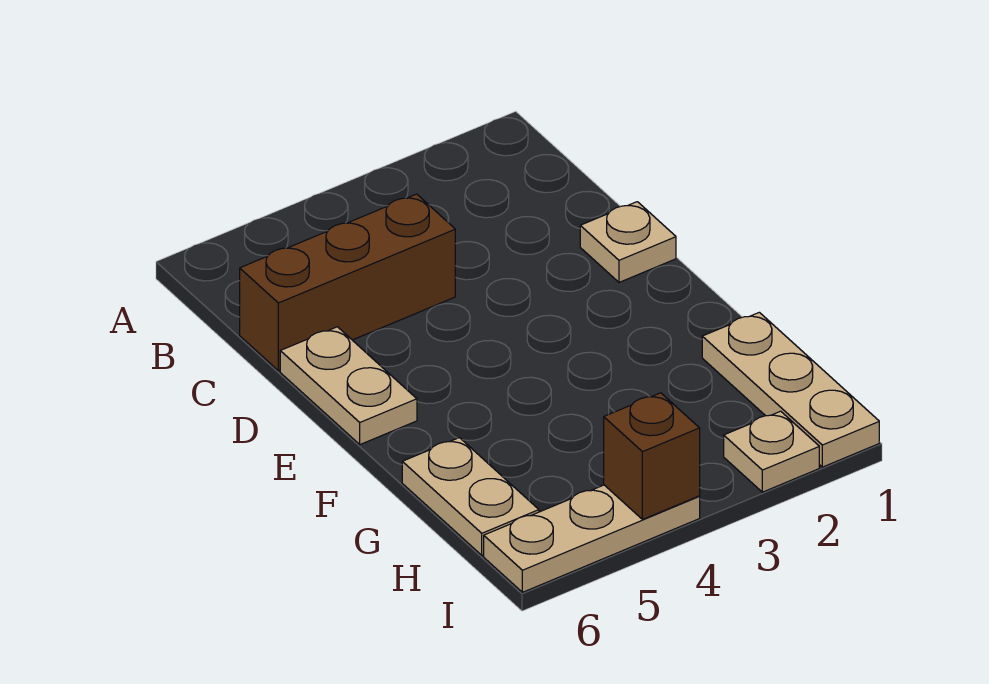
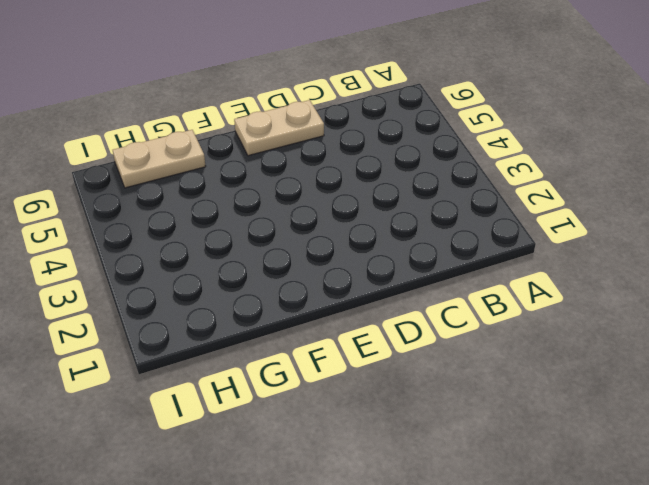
none -> brown brick C4:C6 level 1
none -> tan plate D1 level 1

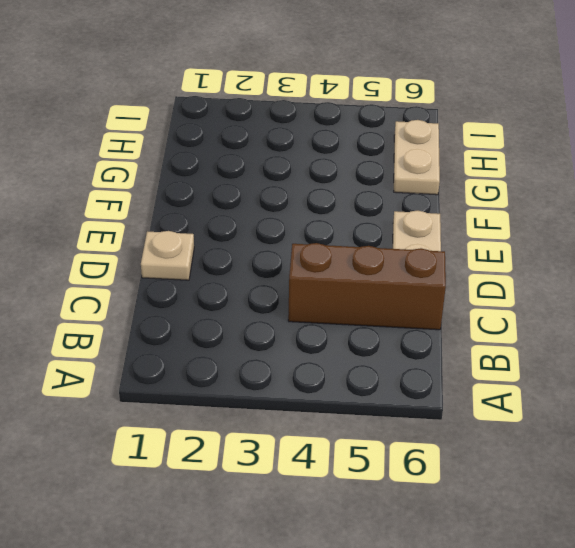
none -> tan plate G1:I1 level 1
none -> tan plate I2 level 1

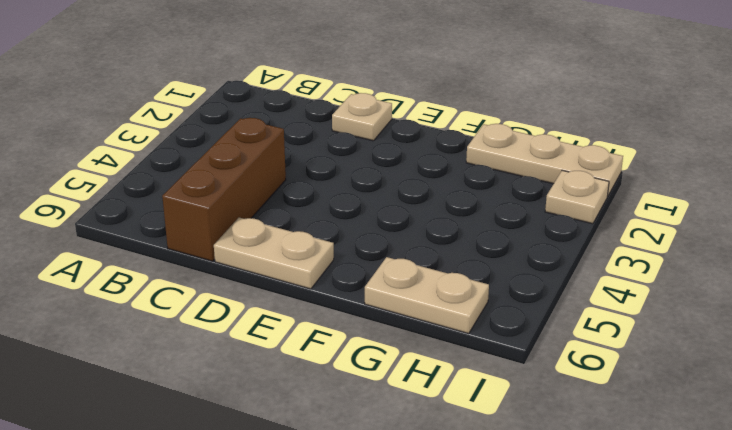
none -> tan plate I4:I6 level 1
none -> brown brick I4 level 2

